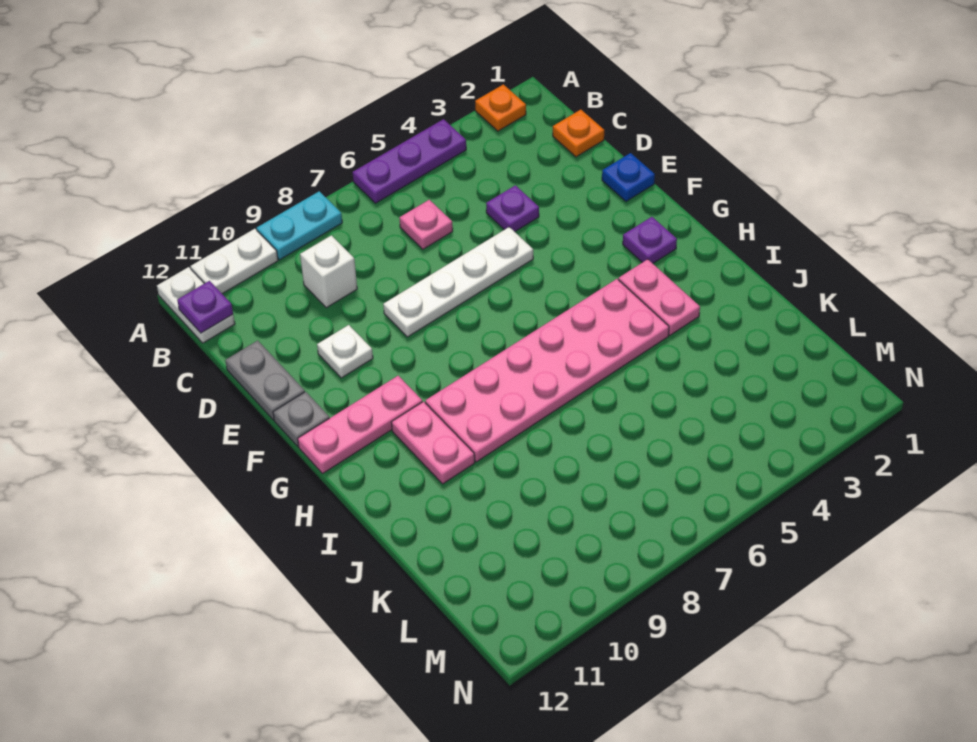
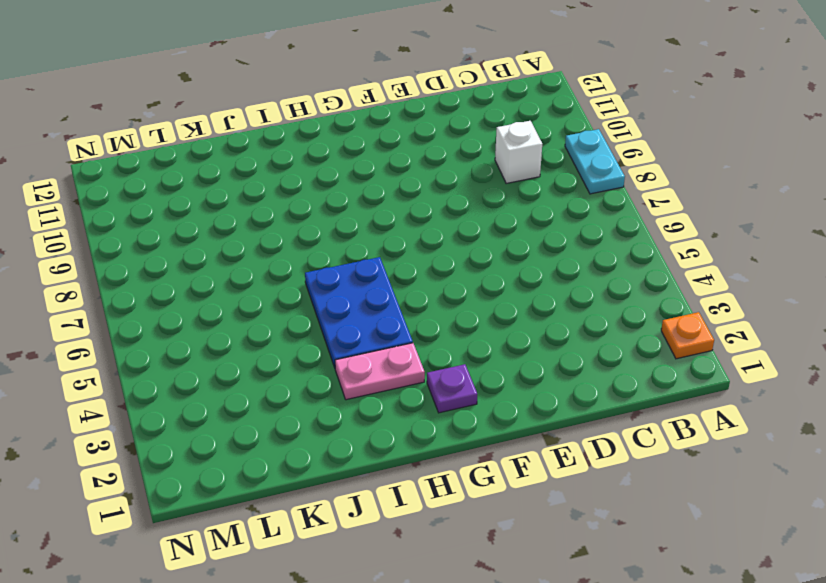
blue plate H4:I6 level 1 -> pink plate H4:I9 level 1
none -> purple plate A4:A6 level 1
none -> white plate A10:A11 level 1
none -> white plate A12:B12 level 1

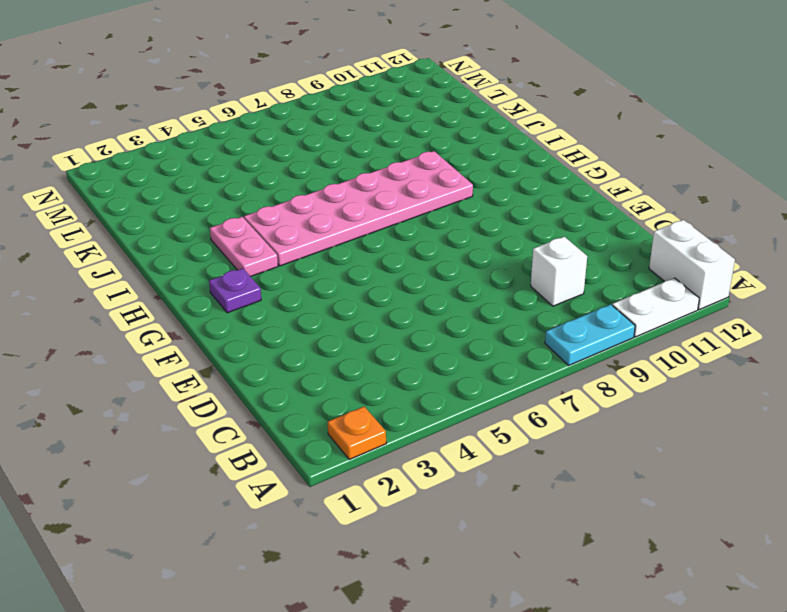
white brick A12:B12 level 1 -> white plate A12:B12 level 1
none -> purple plate A4:A6 level 1
none -> orange plate C1 level 1
none -> pink plate C6 level 1

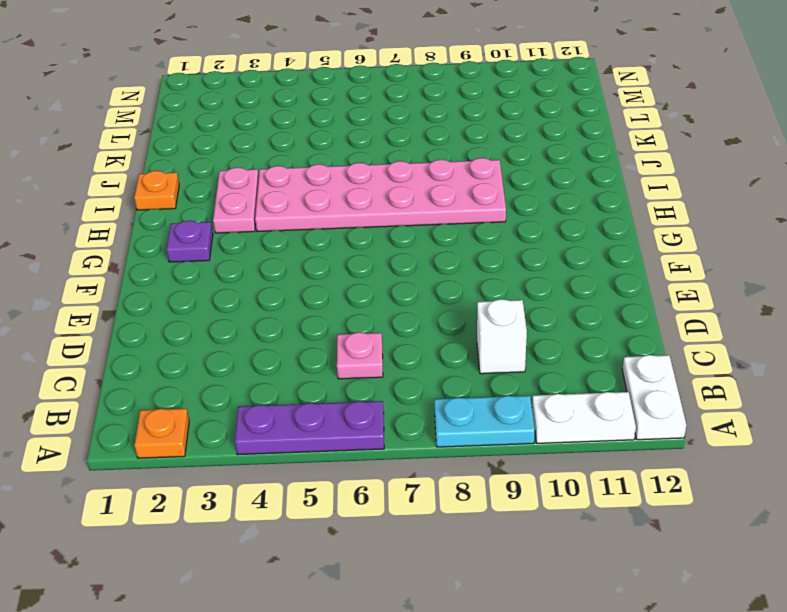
orange plate I1 level 1 -> orange plate C1 level 1
none -> purple plate D4 level 1
none -> grey plate D12:E12 level 1
none -> blue plate E1 level 1

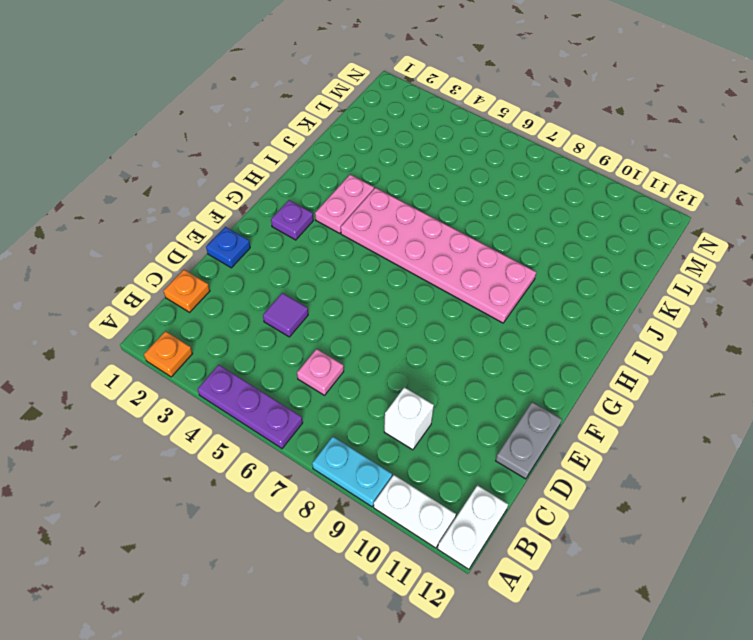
purple tile D4 level 1 -> purple plate D4 level 1
none -> white plate E5:E8 level 1
none -> white plate E10 level 1
none -> grey plate F12 level 1

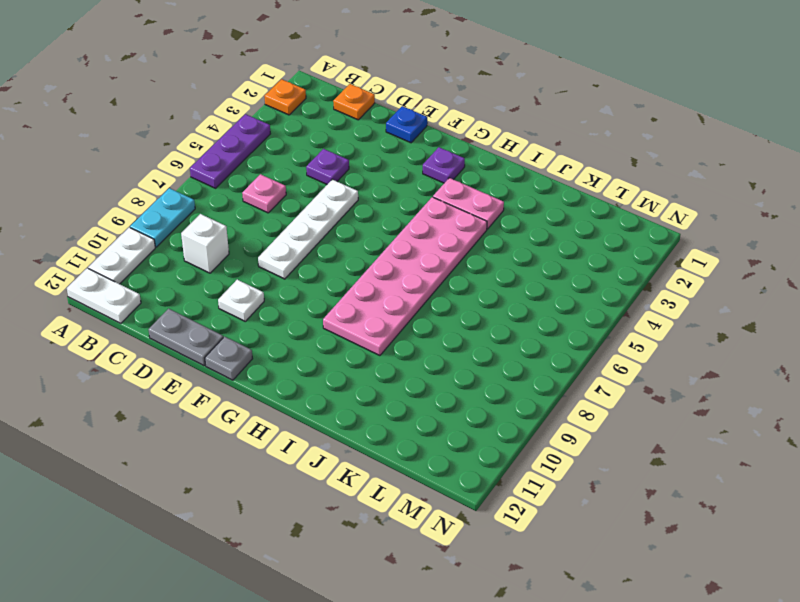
none -> pink plate G10:G12 level 1
none -> pink plate H10:I10 level 1
none -> purple plate B12 level 2

